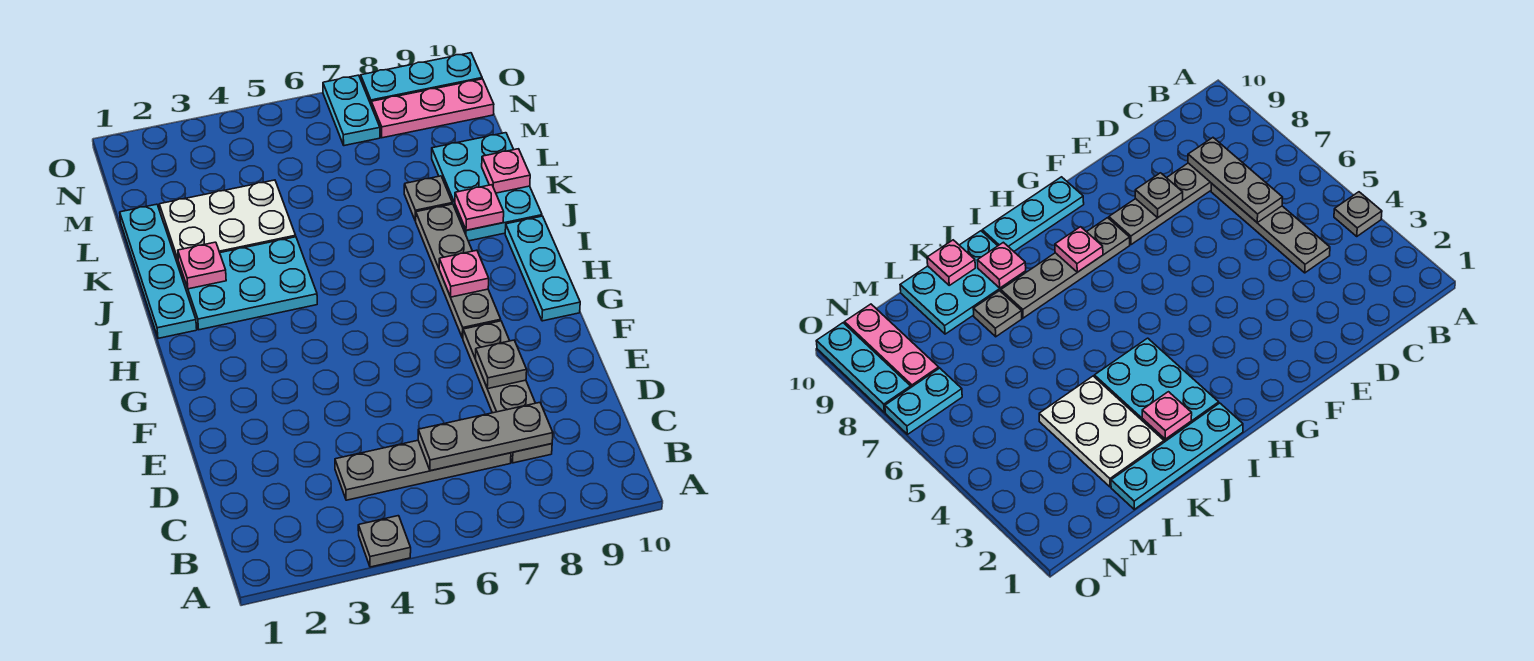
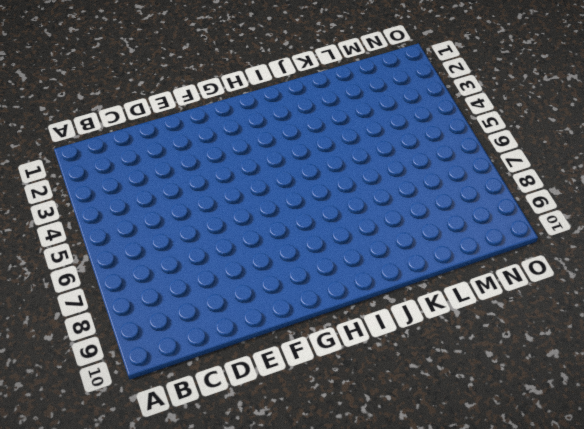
none -> grey plate A4 level 1
none -> grey plate C4:C7 level 1
none -> grey plate C8:F8 level 1

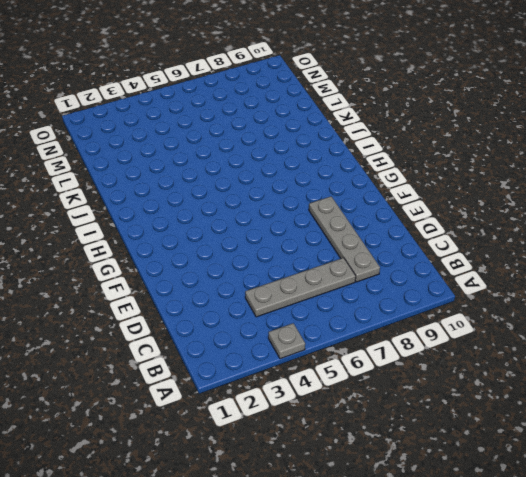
none -> grey plate G8:J8 level 1
none -> cyan plate G10:I10 level 1
none -> cyan plate I1:L1 level 1

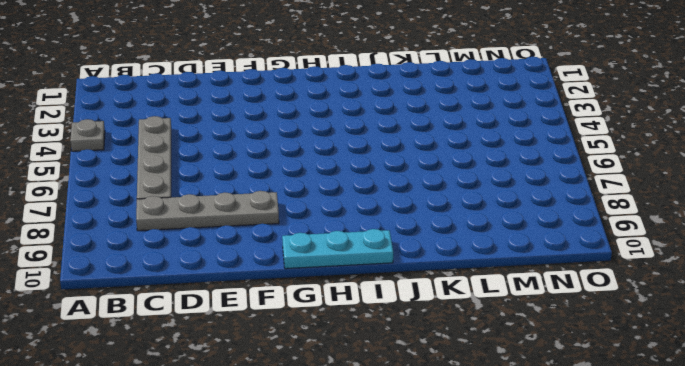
none -> grey plate G8:J8 level 1
none -> cyan plate I1:L1 level 1
none -> cyan plate I2:J4 level 1

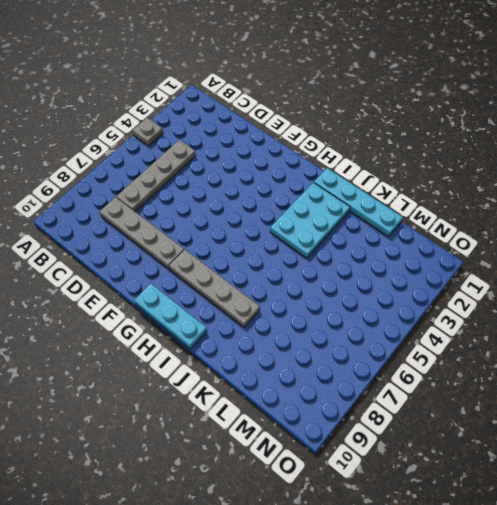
none -> cyan plate J9:L10 level 1
none -> white plate K2:L4 level 1
none -> grey plate K8 level 1

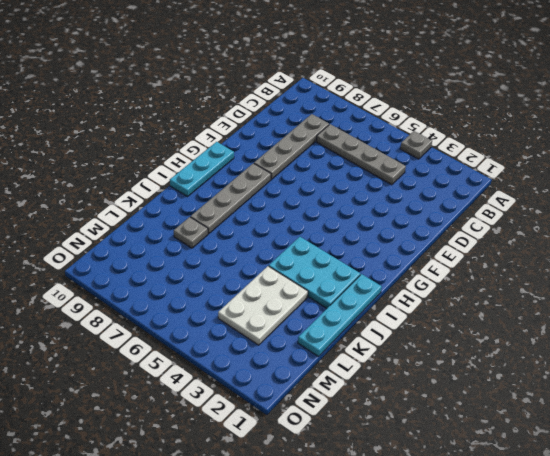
white plate K3:M4 level 1 -> white plate K2:L4 level 1
none -> cyan plate J9:L10 level 1
none -> cyan plate N7:O7 level 1
none -> pink plate N8:N10 level 1

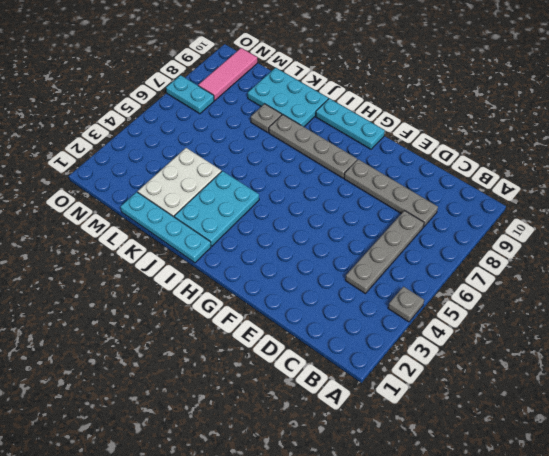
pink tile N8:N10 level 1 -> pink plate N8:N10 level 1
none -> cyan plate O8:O10 level 1
none -> grey plate C6:C8 level 2
none -> grey plate E8 level 2

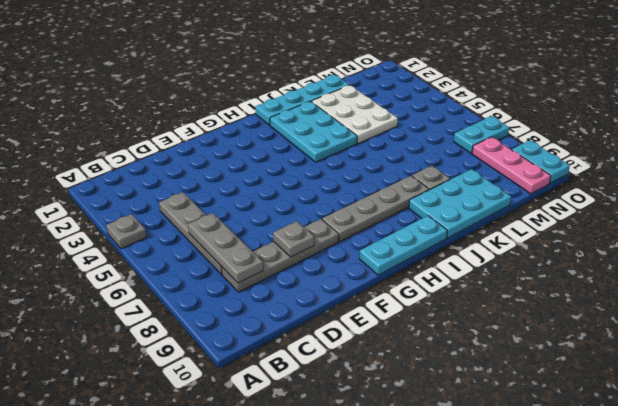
cyan plate O9:O10 level 1 -> cyan plate O8:O10 level 1
none -> pink plate H8 level 2
none -> pink plate J2 level 2
none -> pink plate J9 level 2

